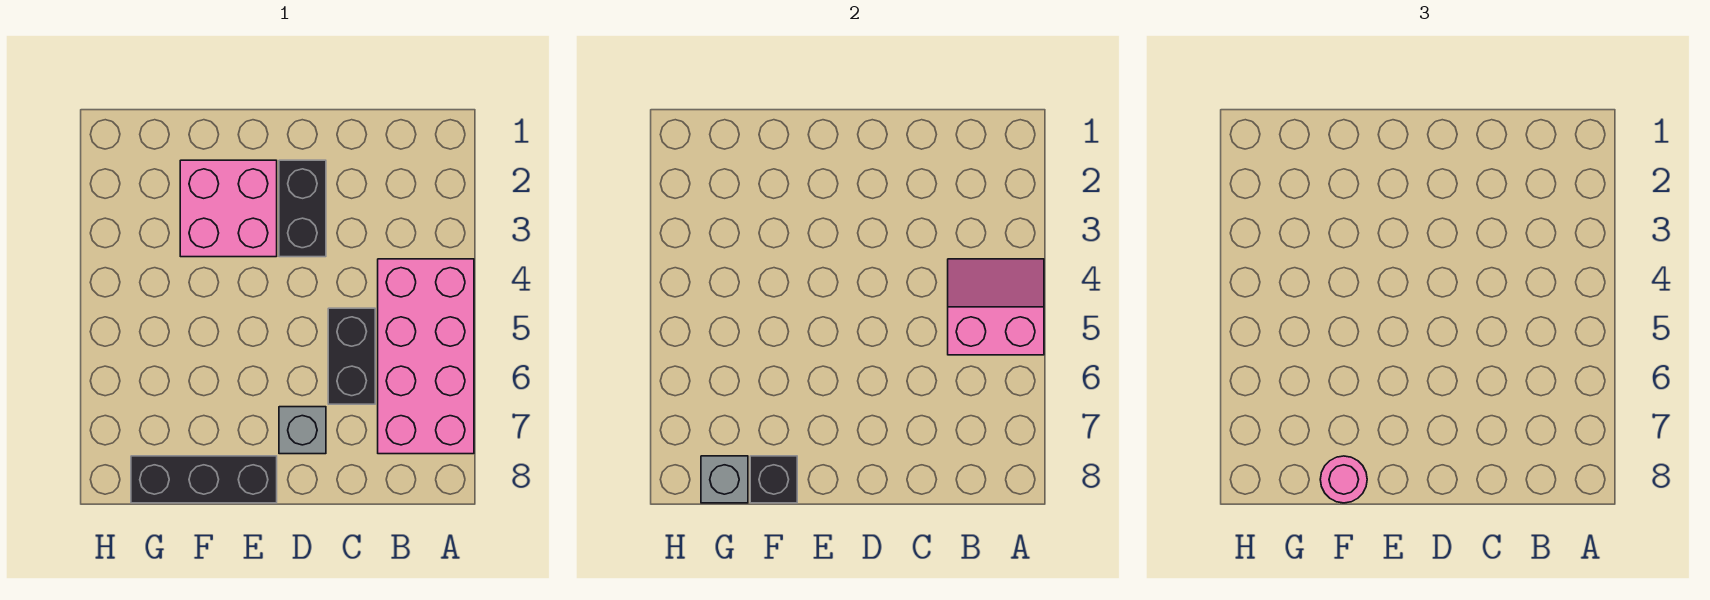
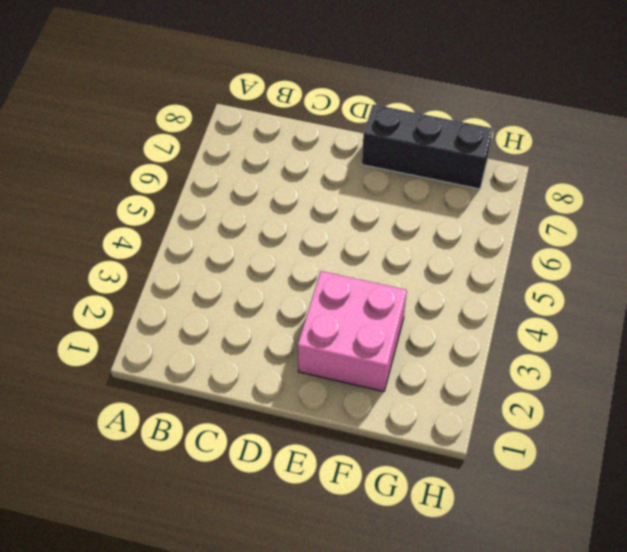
none -> pink brick A4:B7 level 1
none -> black brick C5:C6 level 1

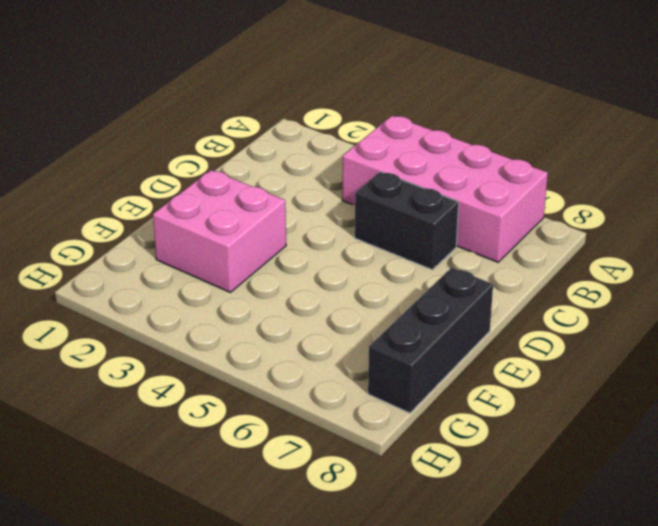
none -> black brick D2:D3 level 1
none -> grey brick D7 level 1

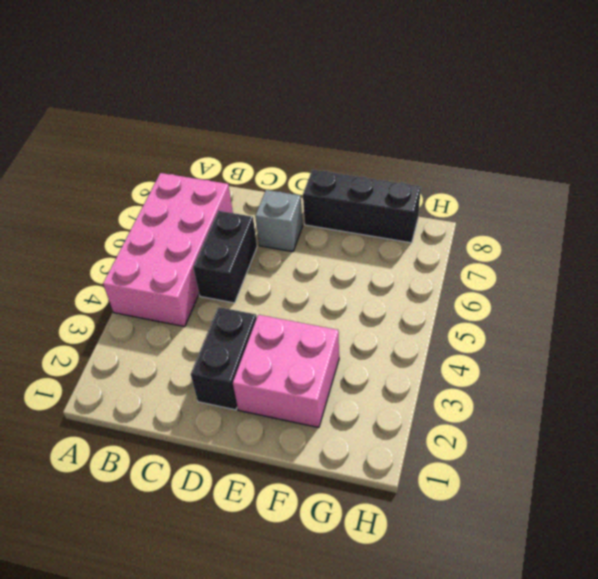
none -> pink slope A4:B5 level 2 top 5
none -> black brick F8 level 2

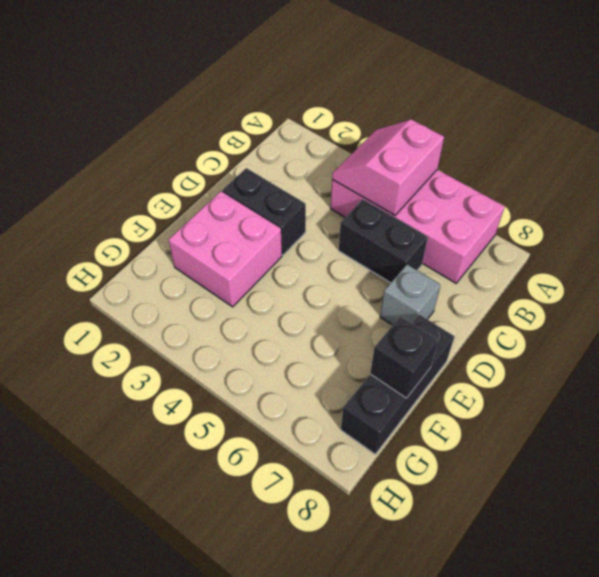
none -> grey brick G8 level 2
none -> pink round brick F8 level 3

